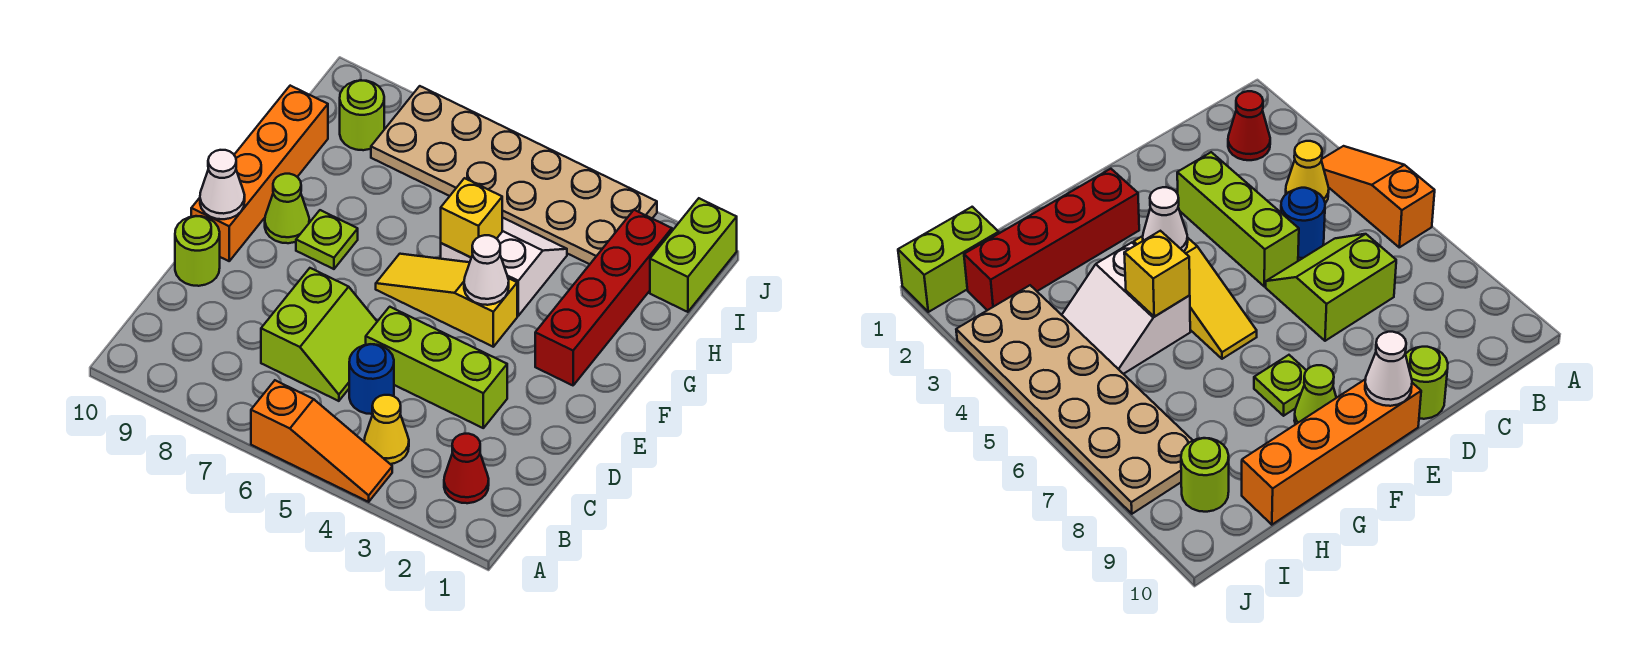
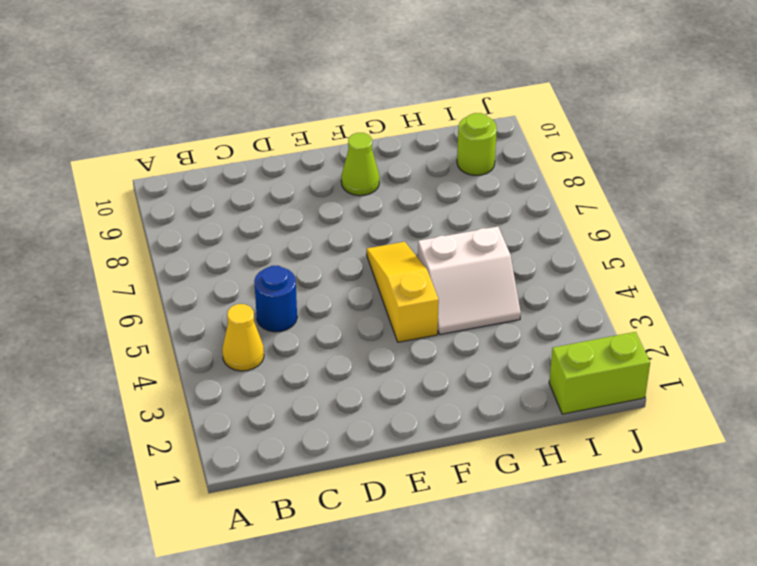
white slope G4:H5 level 1 top 5 -> white slope G4:H5 level 1 top G
none -> orange slope A4:A6 level 1 top 6
none -> red cone B2 level 1
none -> lime slope C6:D7 level 1 top 7

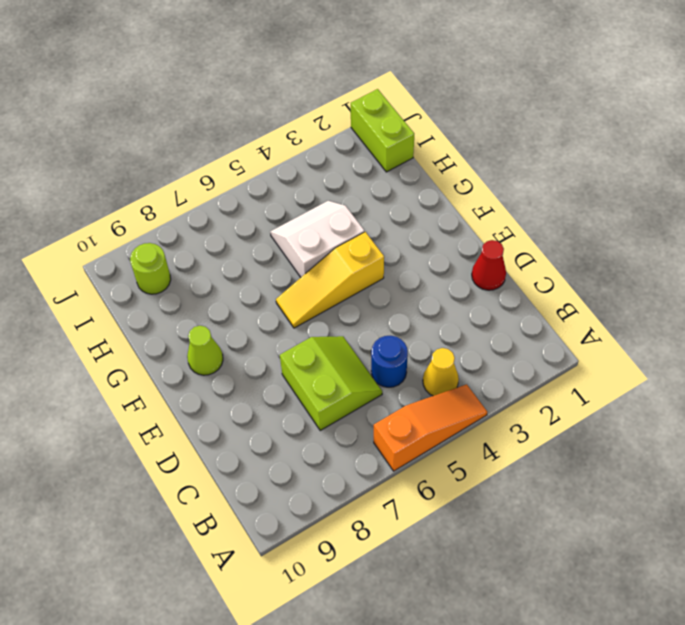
red cone D1 level 1 -> red cone B2 level 1
none -> lime brick D3:D5 level 1
none -> lime round brick D10 level 1
none -> orange brick E10:H10 level 1

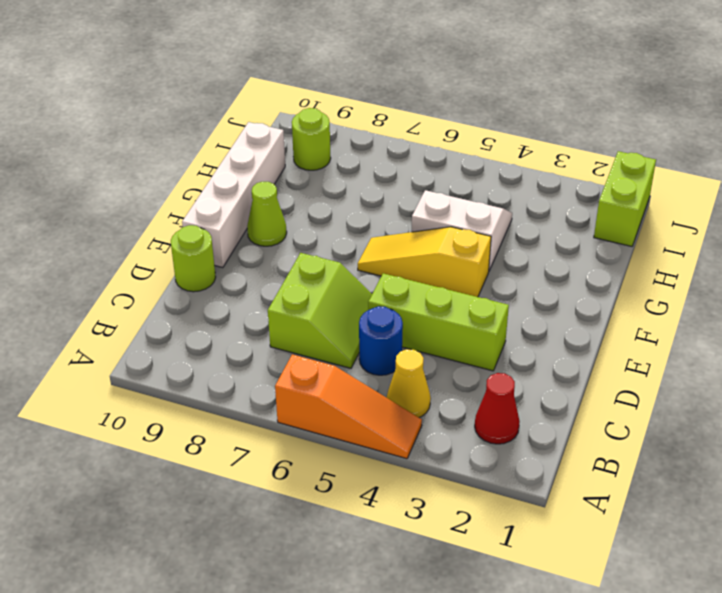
white brick E10:H10 level 1 -> orange brick E10:H10 level 1
none -> red brick F2:I2 level 1
none -> lime plate F8 level 1
none -> tan plate I3:J8 level 1

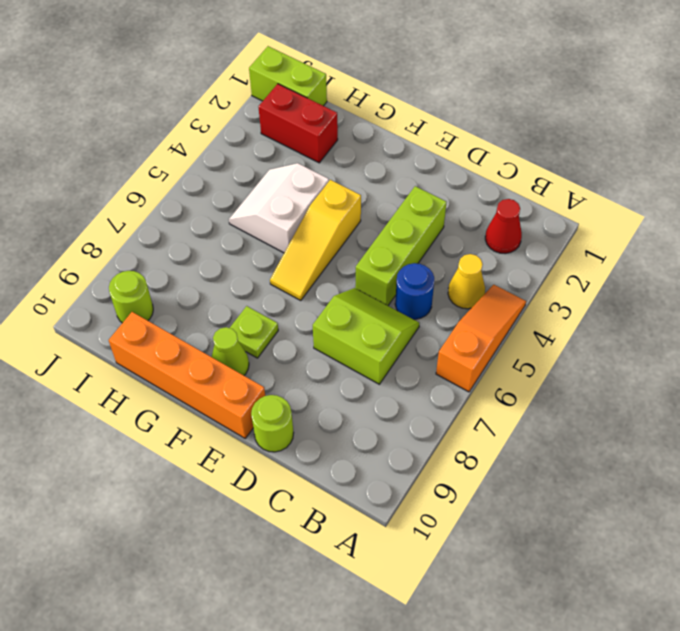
red brick H2:I2 level 1 -> red brick F2:I2 level 1
none -> tan plate I3:J8 level 1
none -> white cone E10 level 2
none -> white cone F4 level 2

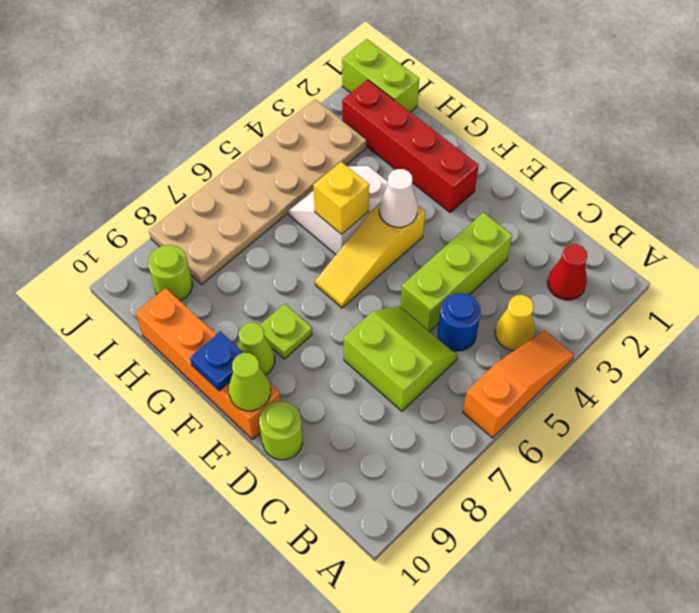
lime cone E10 level 2 -> white cone E10 level 2
blue plate F10 level 2 -> none

